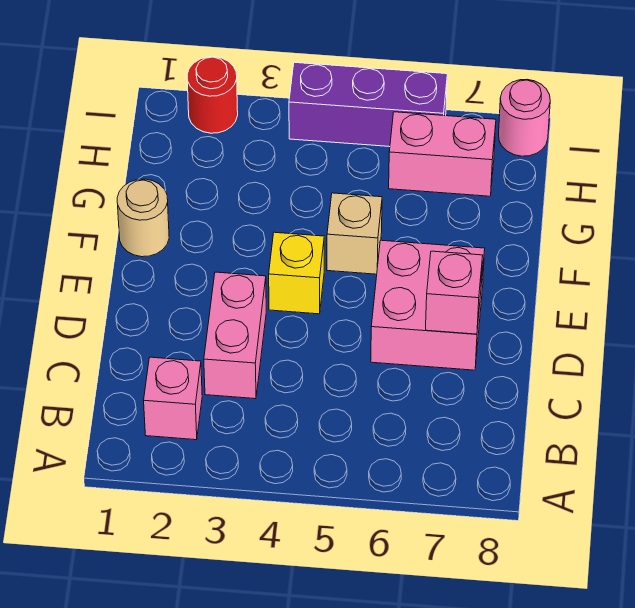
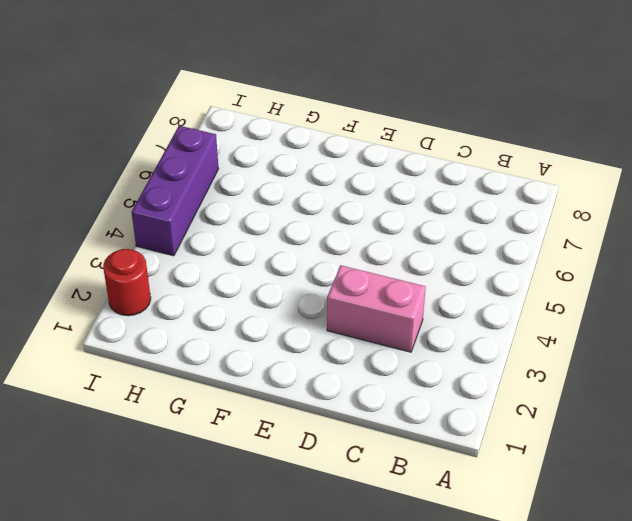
none -> pink brick B2 level 1
none -> pink brick D6:E7 level 1

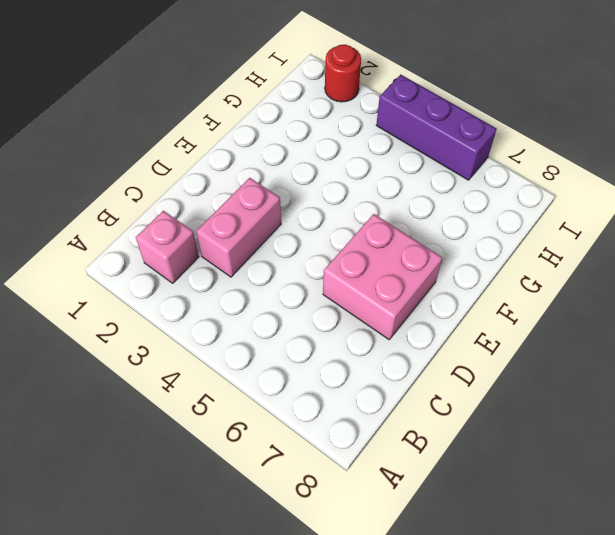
none -> yellow brick E4 level 1
none -> tan round brick F1 level 1

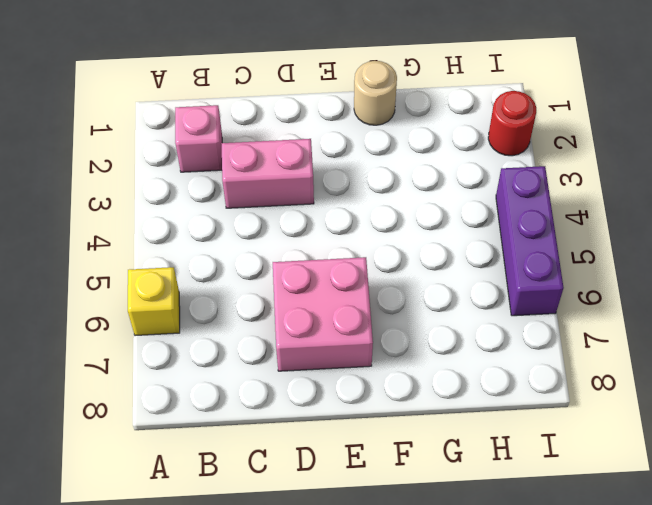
yellow brick A6 level 1 -> yellow brick E4 level 1
none -> tan brick F5 level 1
none -> pink brick H6:H7 level 1

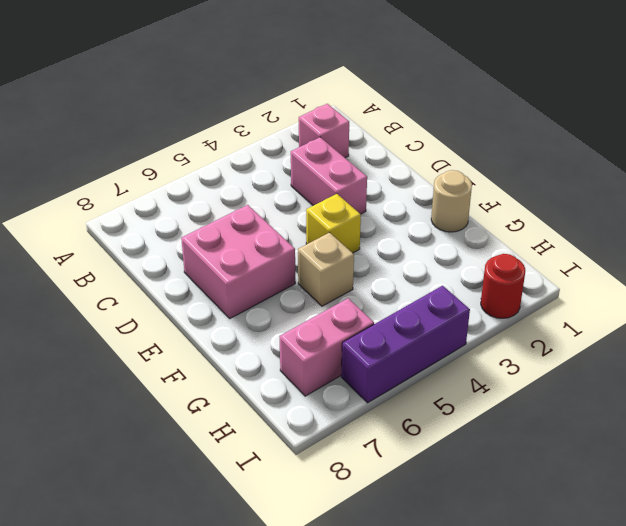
none -> pink round brick I8 level 1
none -> pink brick D7 level 2

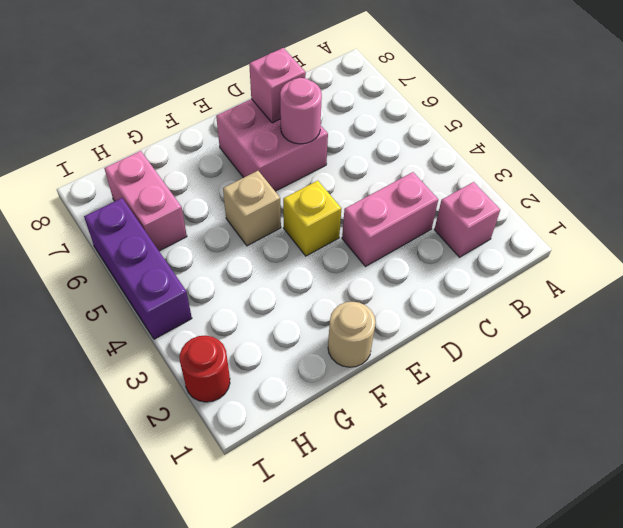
pink round brick D6 level 2 -> pink round brick I8 level 1

